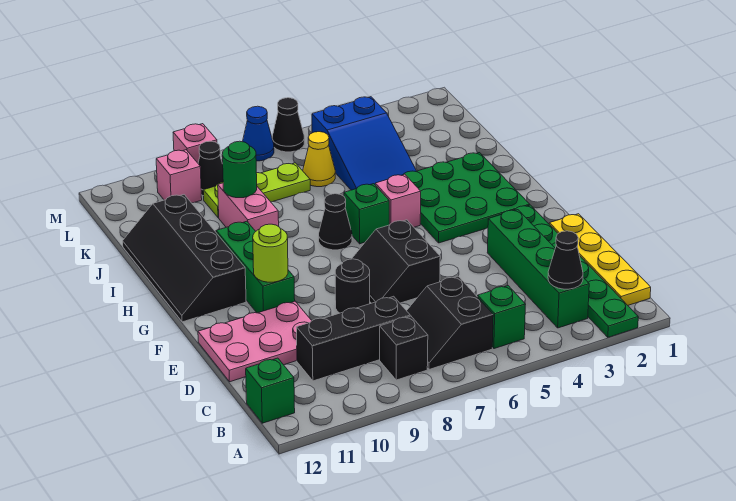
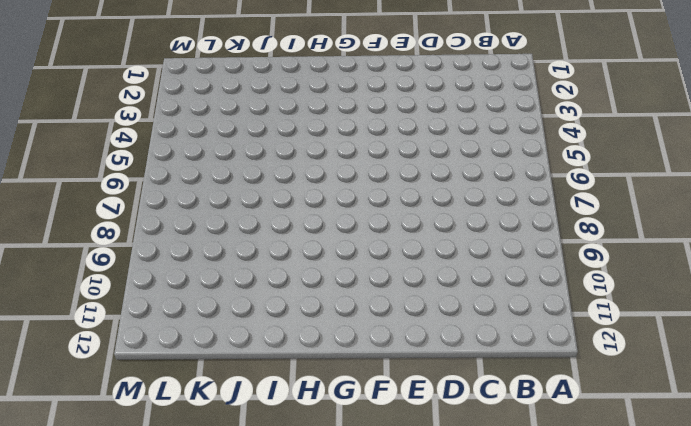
none -> green plate A2:F2 level 1
none -> yellow plate B1:E1 level 1
none -> green brick B3:E3 level 1

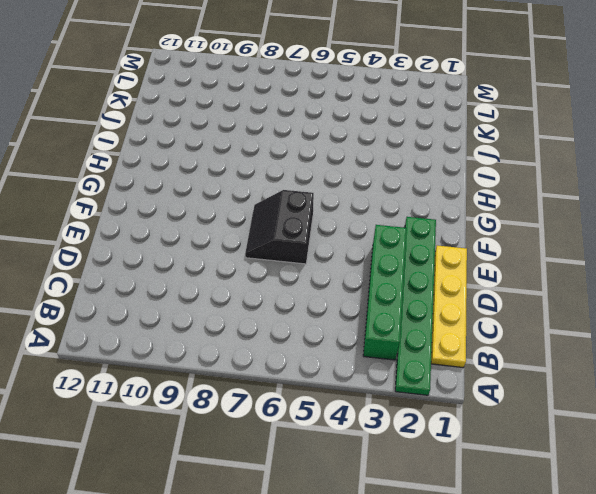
none -> green brick B5 level 1
none -> black slope B6:C7 level 1 top 6
none -> black brick B8 level 1

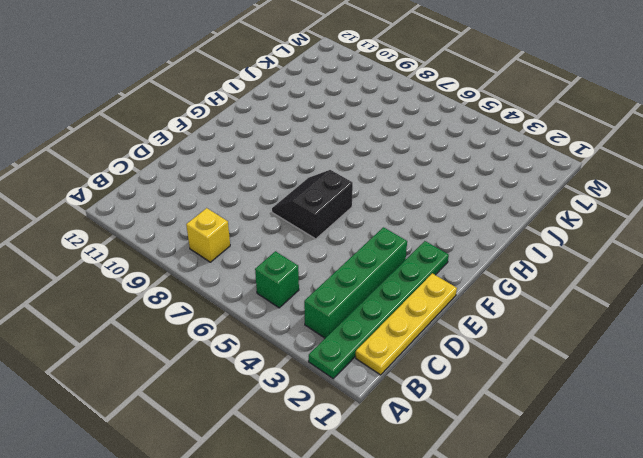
yellow brick B8 level 1 -> black brick B8 level 1
none -> black slope B6:C7 level 1 top 6
none -> green brick B12 level 1
none -> black brick C8:C10 level 1

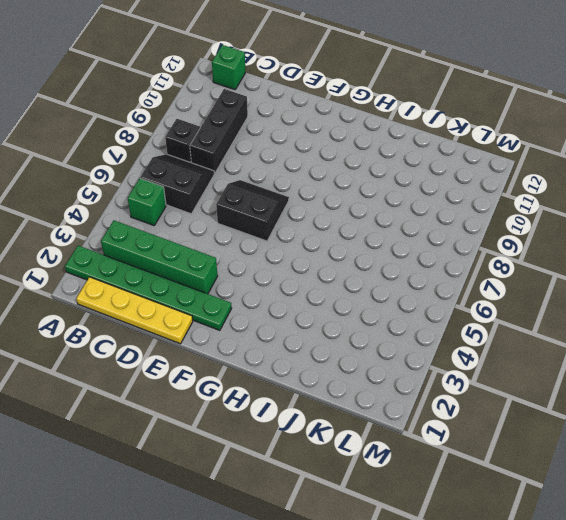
none -> pink plate D10:E12 level 1
none -> black round brick E8 level 1
none -> green brick F10:H10 level 1

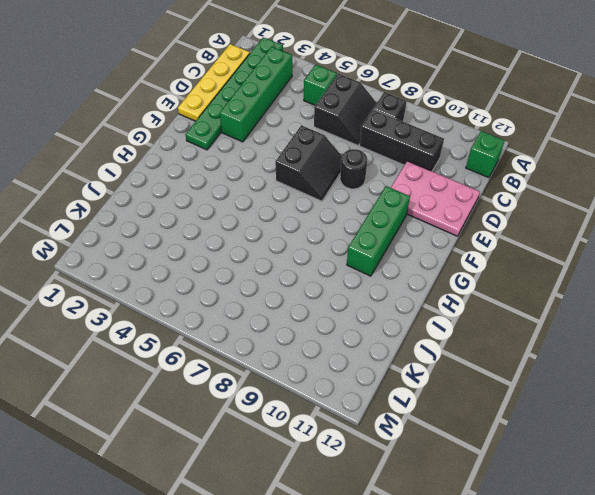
none -> green plate G2:I4 level 1
none -> black slope G11:J12 level 1 top 11
none -> pink brick H5 level 1

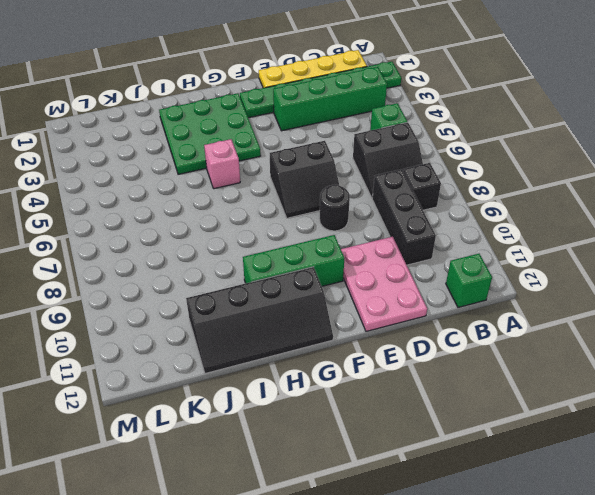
none -> green brick H6 level 1
none -> black cone H7 level 1
none -> pink brick I9:J9 level 1

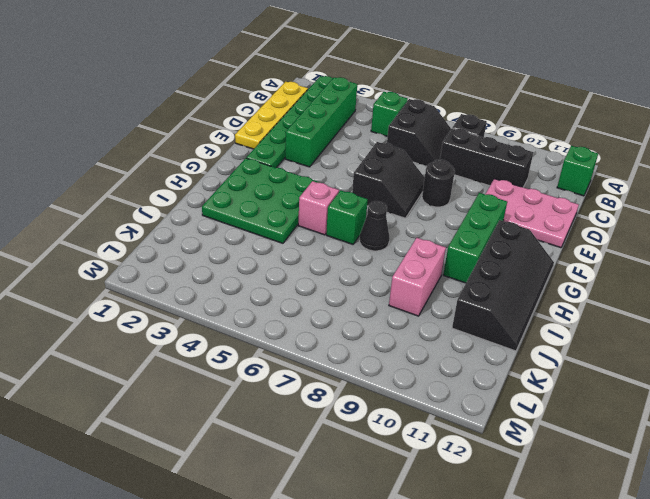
none -> blue slope J4:L5 level 1 top L
none -> yellow cone K6 level 1
none -> lime plate K7:K9 level 1

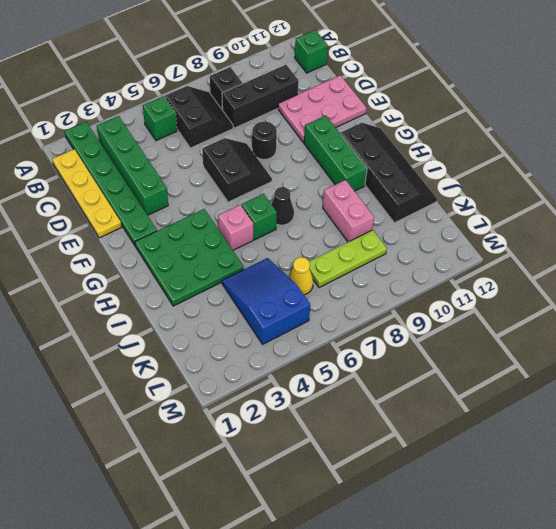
none -> black cone L9 level 1
none -> pink brick L10 level 1
none -> black cone M6 level 1

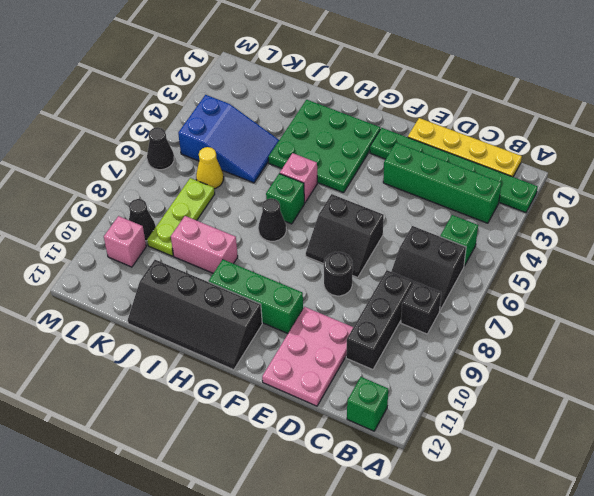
none -> blue cone M7 level 1
none -> pink brick M9 level 1
none -> black cone B3 level 2

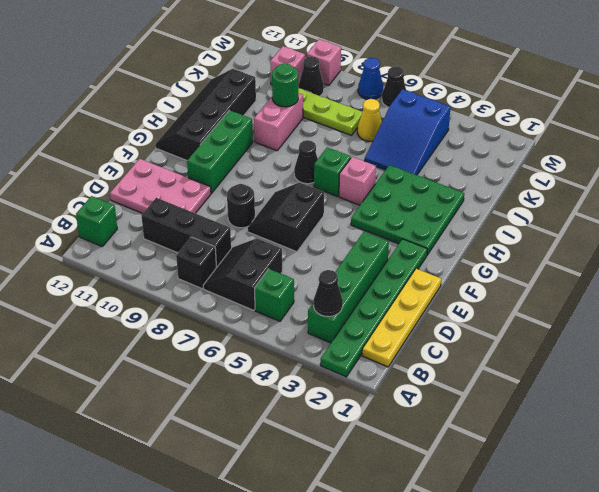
none -> lime round brick F10 level 2

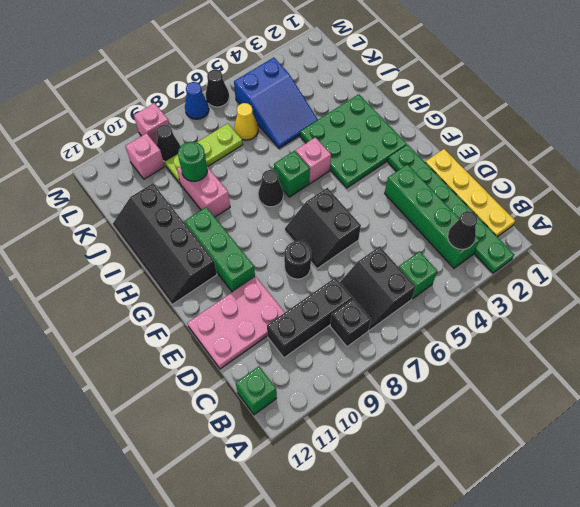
none -> lime round brick F10 level 2

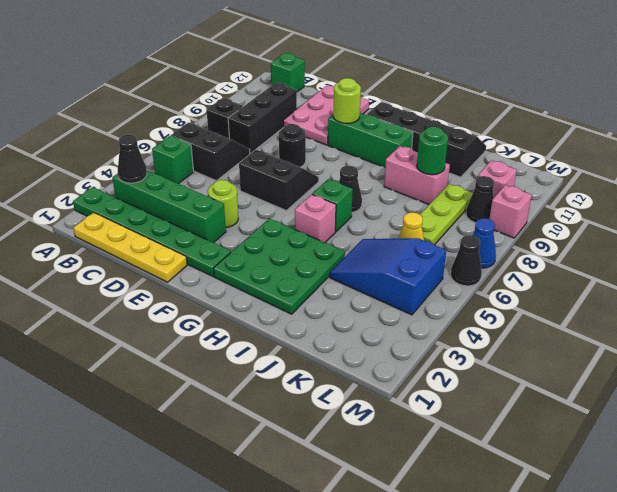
lime round brick E4 level 1 -> none

